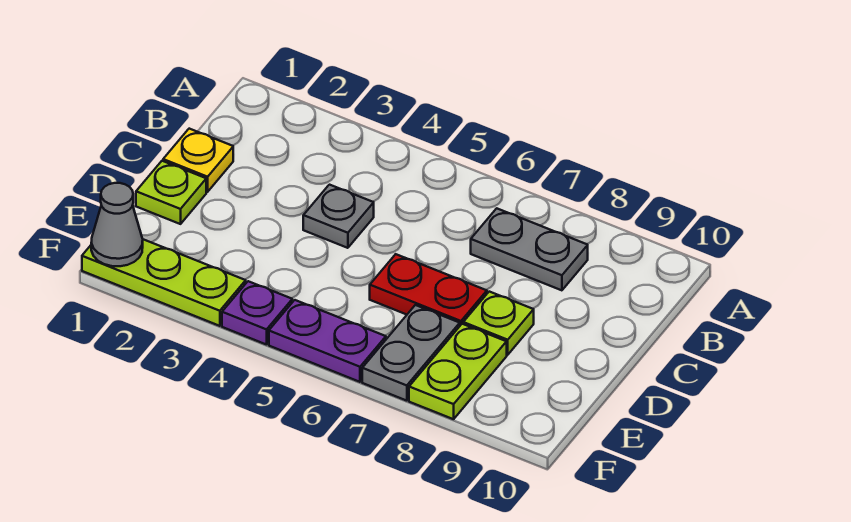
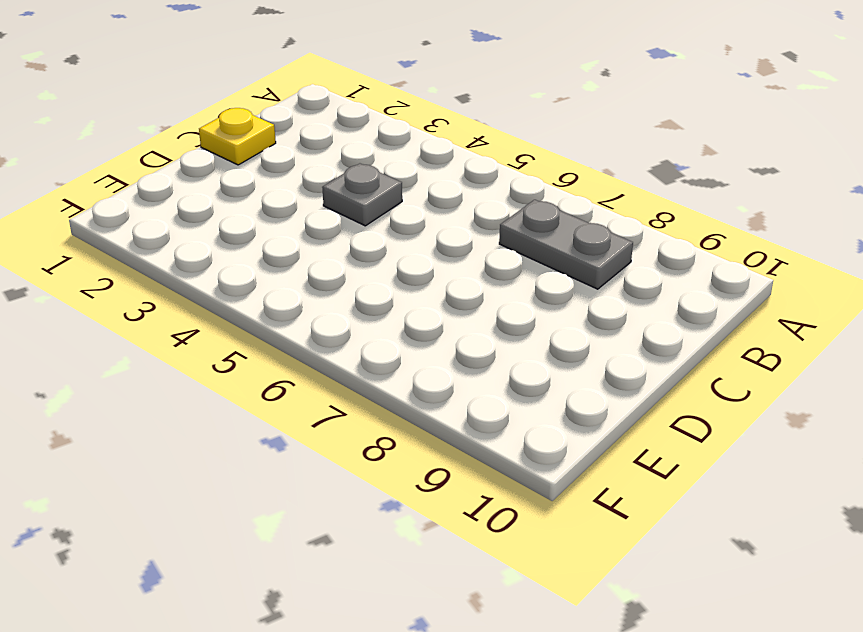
none -> lime plate D1 level 1
none -> red plate D6:D7 level 1
none -> lime plate D8 level 1

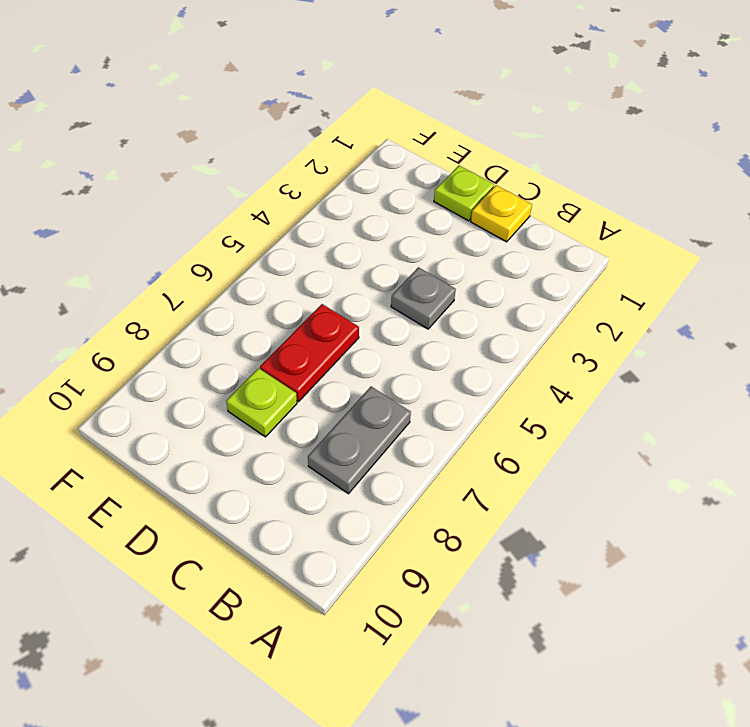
none -> grey plate E7:F7 level 1
none -> lime plate E8:F8 level 1
none -> lime plate F1:F3 level 1

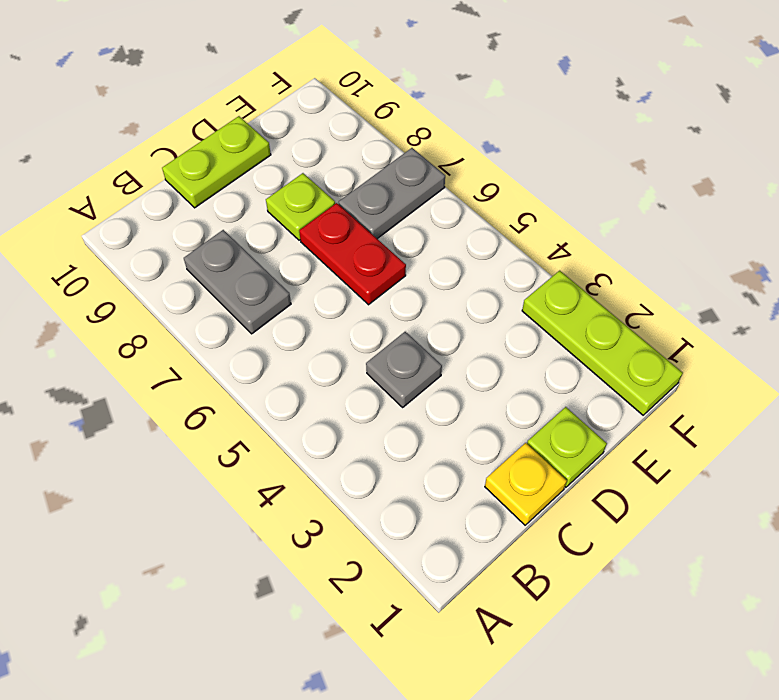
lime plate C10:D10 level 1 -> lime plate E8:F8 level 1
none -> purple plate F4 level 1
none -> purple plate F5:F6 level 1
none -> grey cone F1 level 2

